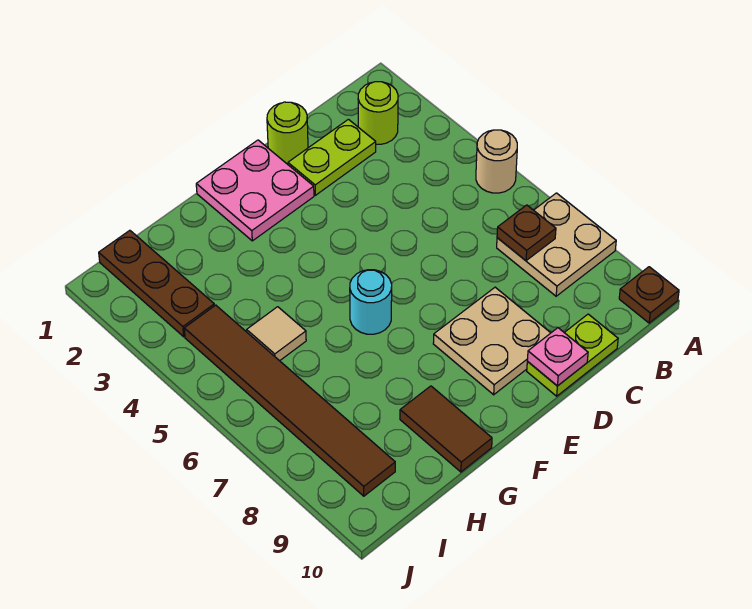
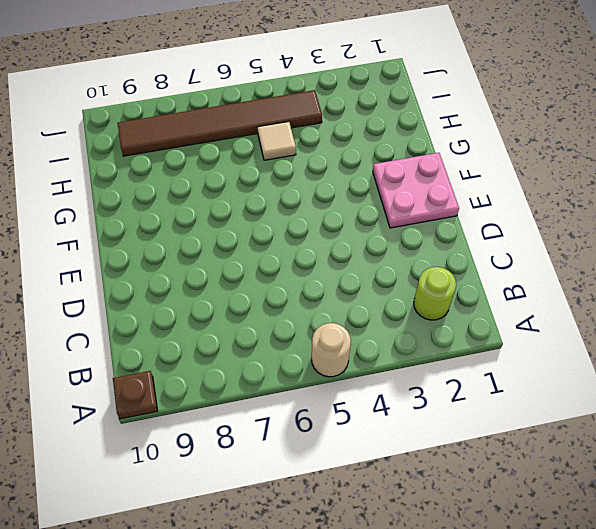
none -> tan plate A7:B8 level 1
none -> lime plate C2:D2 level 1
none -> lime plate C10:D10 level 1

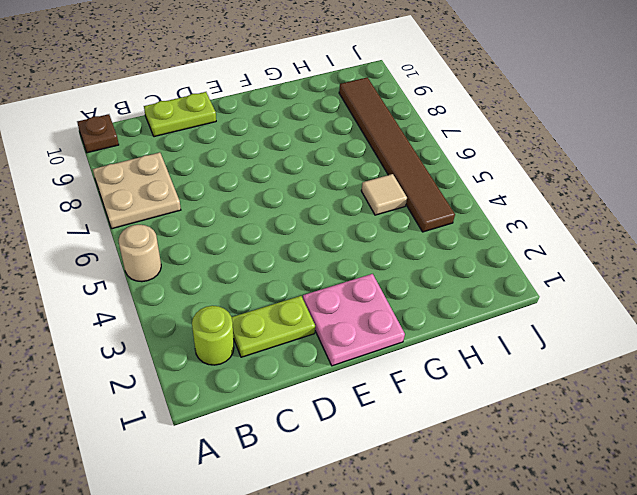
none -> lime round brick D1 level 1
none -> tan plate D8:E9 level 1
none -> cyan round brick F6 level 1

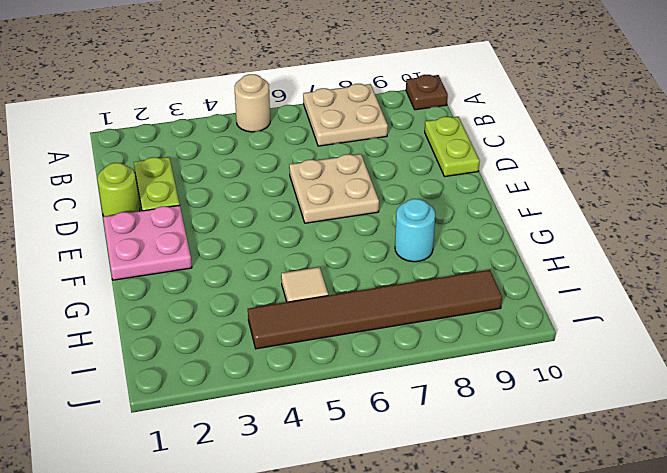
tan plate D6:E7 level 1 -> tan plate D8:E9 level 1
cyan round brick G8 level 1 -> cyan round brick F6 level 1
none -> lime round brick B2 level 1
none -> brown tile G9:G10 level 1
none -> brown plate I1:I3 level 1

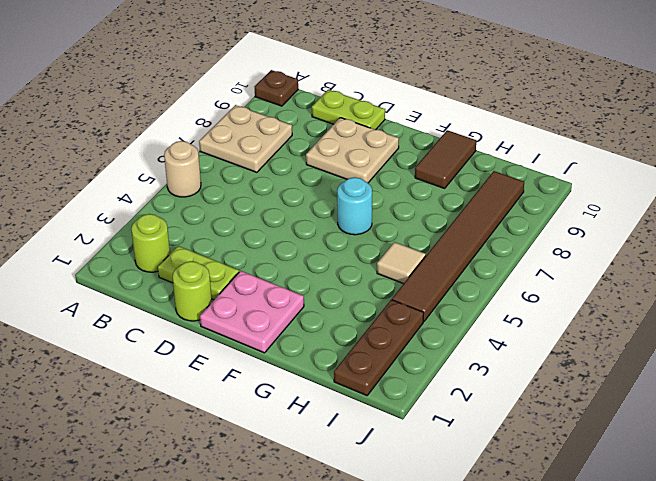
none -> brown plate B7 level 2
none -> pink plate D10 level 2

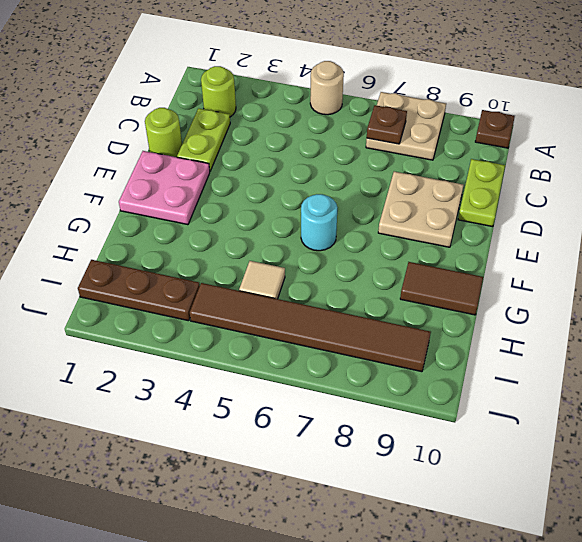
none -> pink plate D10 level 2

